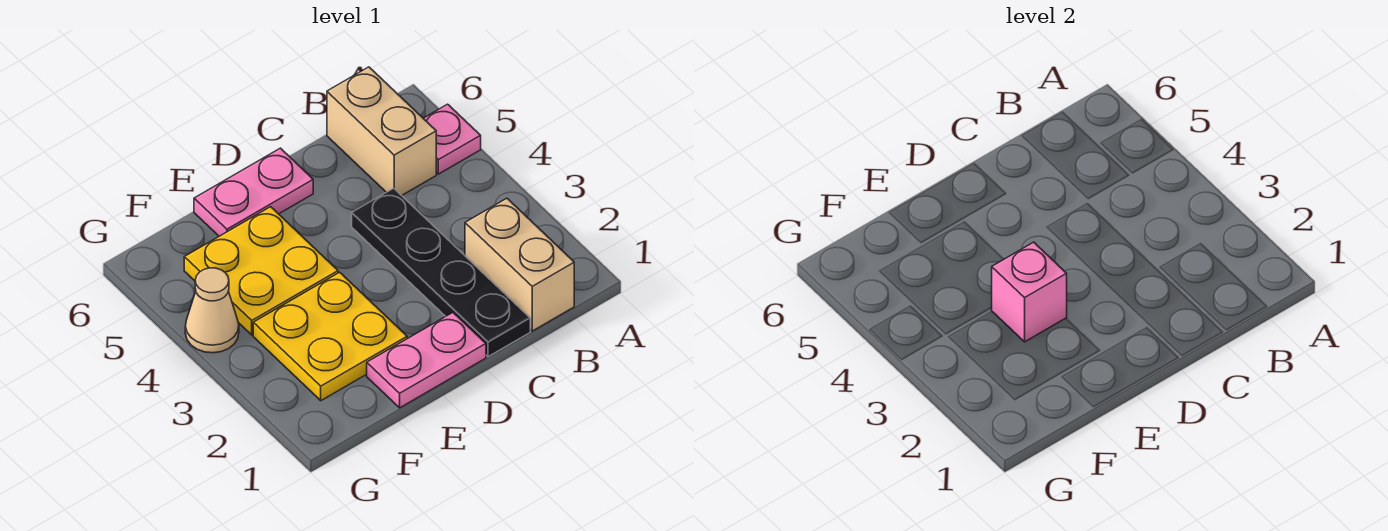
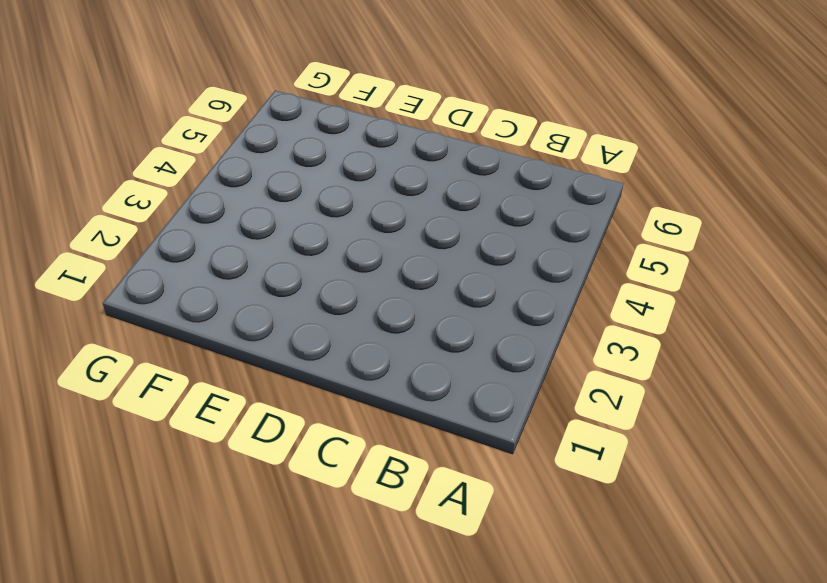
none -> pink plate A5 level 1
none -> tan brick B1:B2 level 1

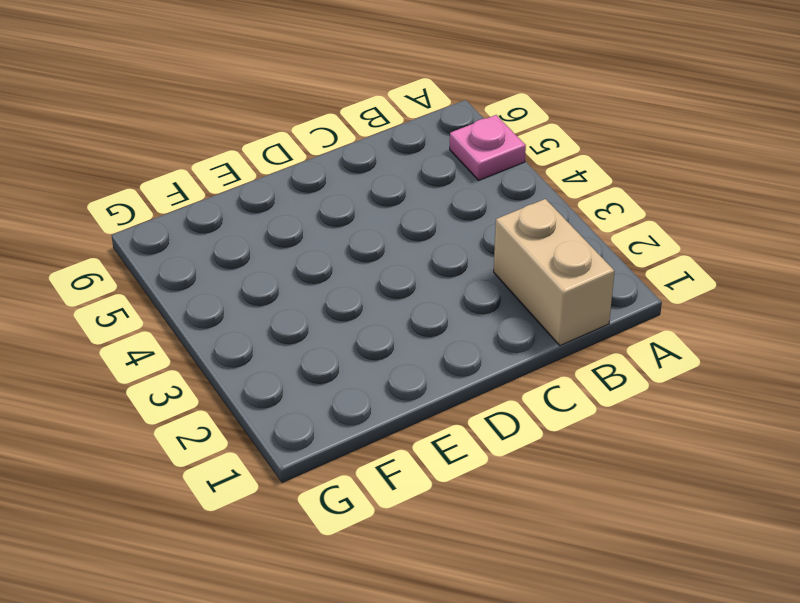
none -> tan brick B5:B6 level 1
none -> black plate C1:C4 level 1

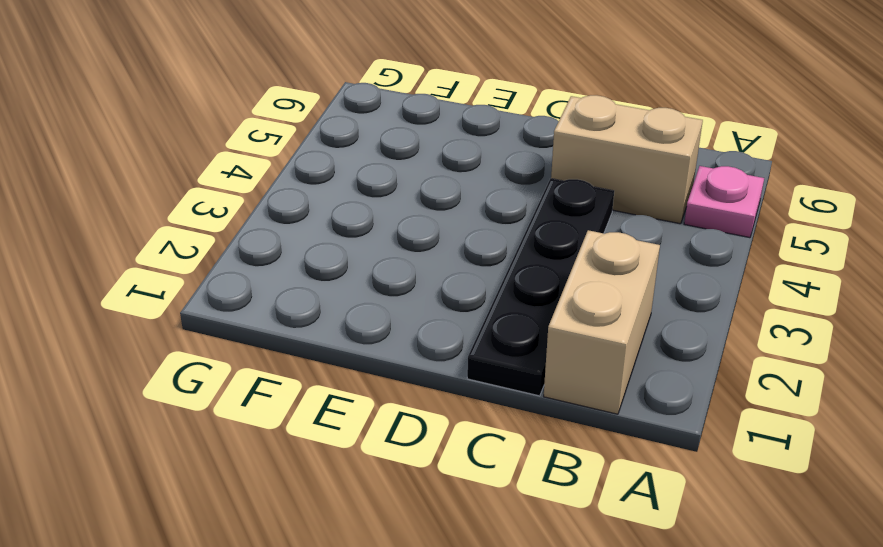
tan brick B5:C5 level 1 -> tan brick B5:B6 level 1
none -> pink plate D1:E1 level 1
none -> pink plate D6:E6 level 1

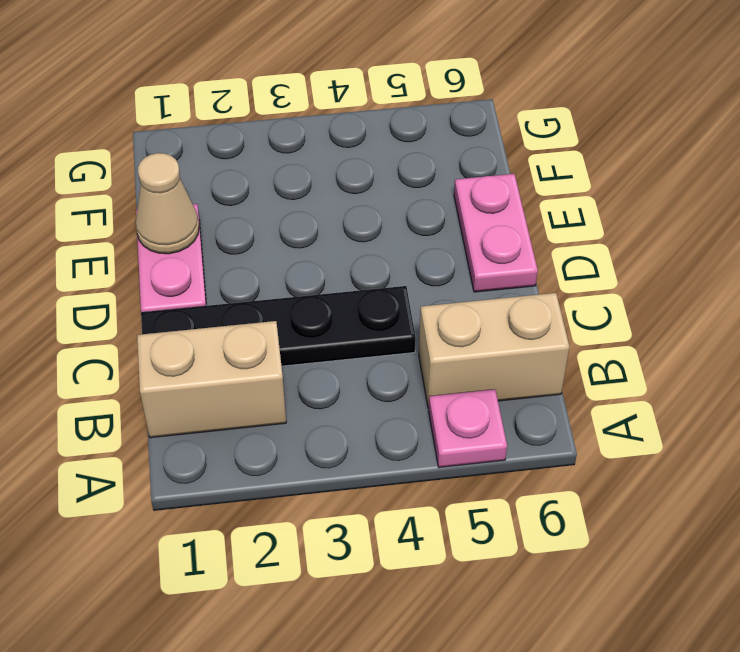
tan cone E1 level 2 -> tan cone G4 level 1
none -> yellow plate E2:F3 level 1
none -> yellow plate E4:F5 level 1

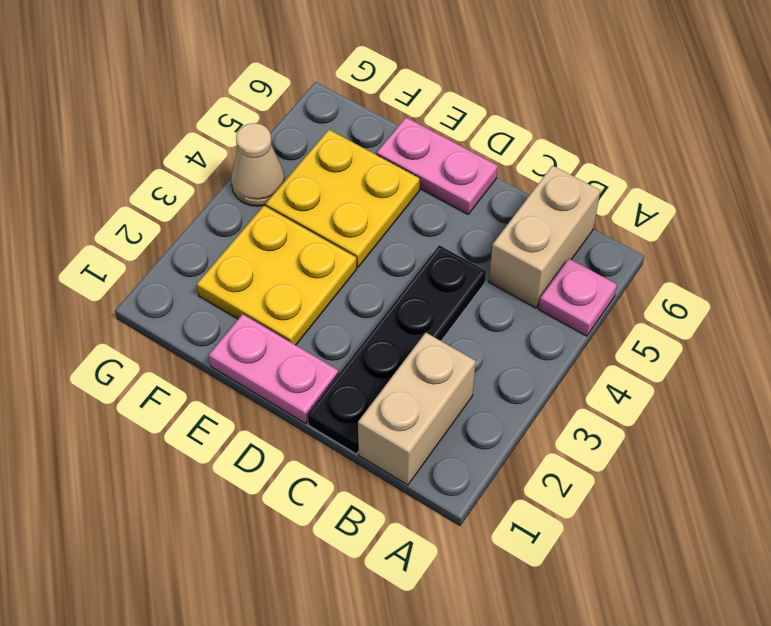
none -> pink brick E3 level 2

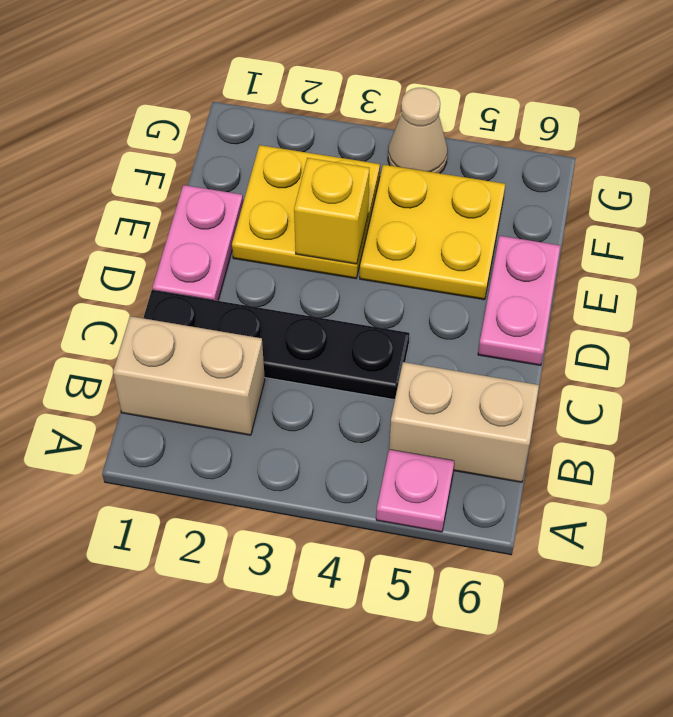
yellow brick E3 level 2 -> pink brick E3 level 2

